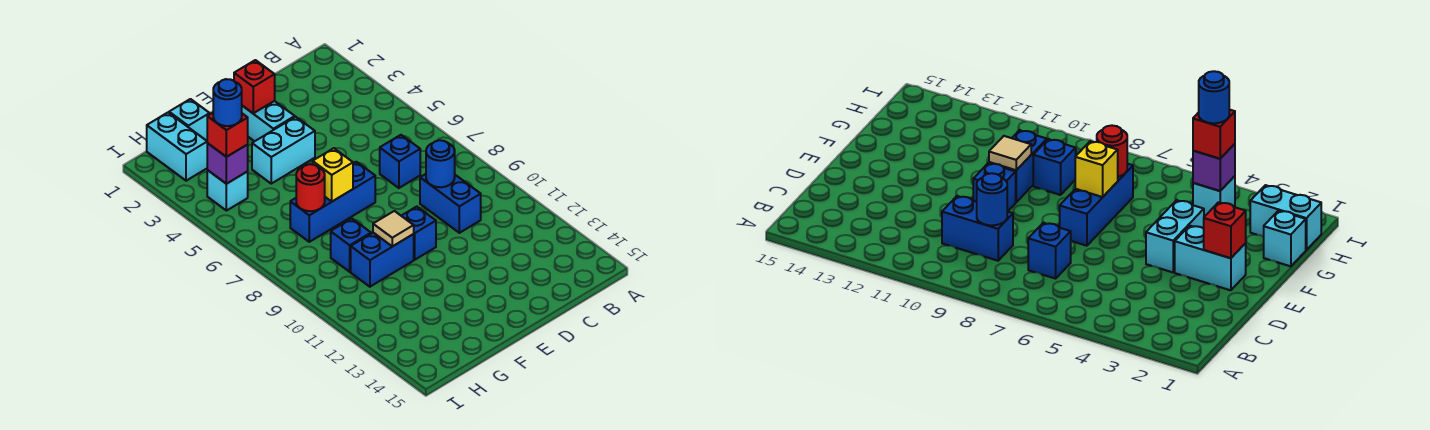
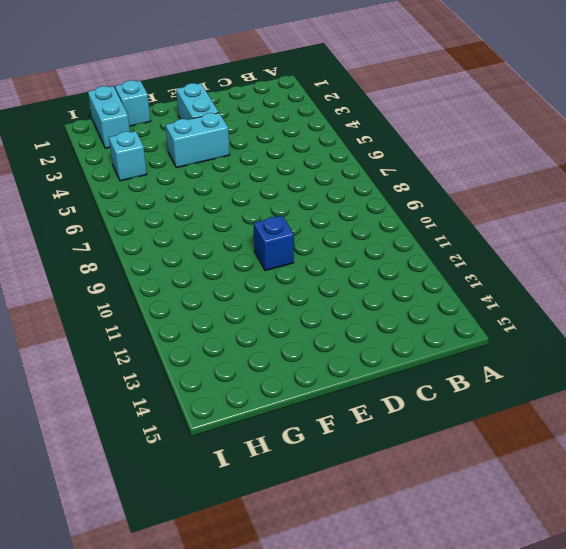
none -> blue brick C7 level 1
none -> blue brick C9:C10 level 1
none -> blue brick E7:G7 level 1

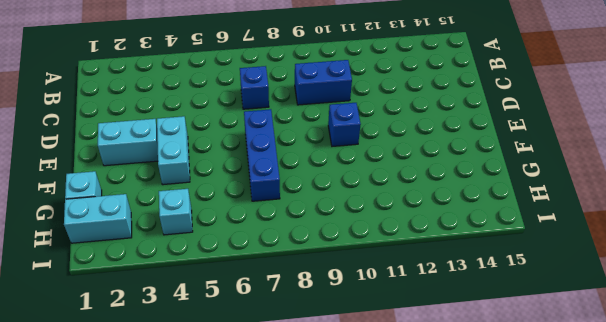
none -> blue brick F10:G10 level 1
none -> blue brick G9 level 1
none -> blue round brick C9 level 2

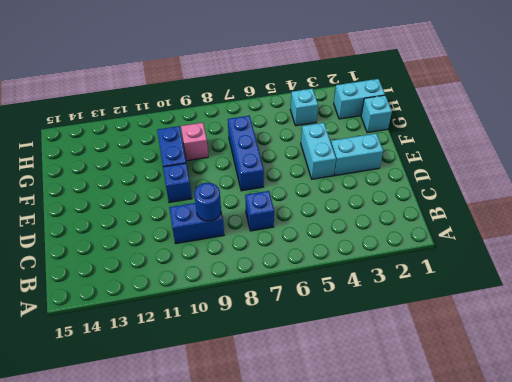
pink brick G9 level 1 -> blue brick G9 level 1
none -> red brick E2 level 2
none -> yellow brick F7 level 2
none -> tan tile F10 level 2

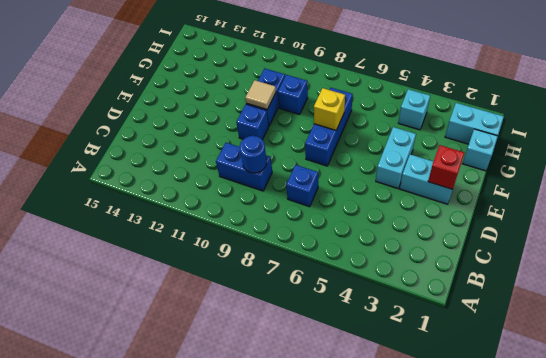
none -> red round brick G7 level 2
none -> purple brick H4 level 2
none -> red brick H4 level 3

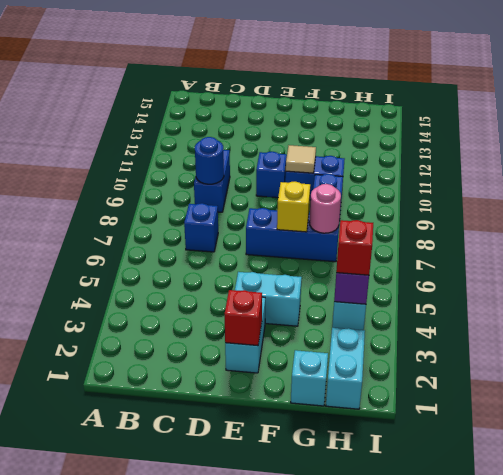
pink round brick G7 level 2 -> red round brick G7 level 2
none -> blue round brick H4 level 4

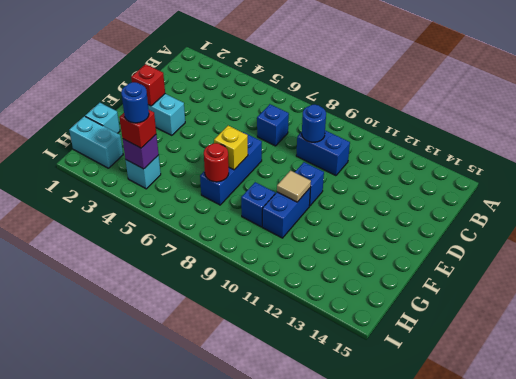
none -> cyan brick E4:F4 level 1

